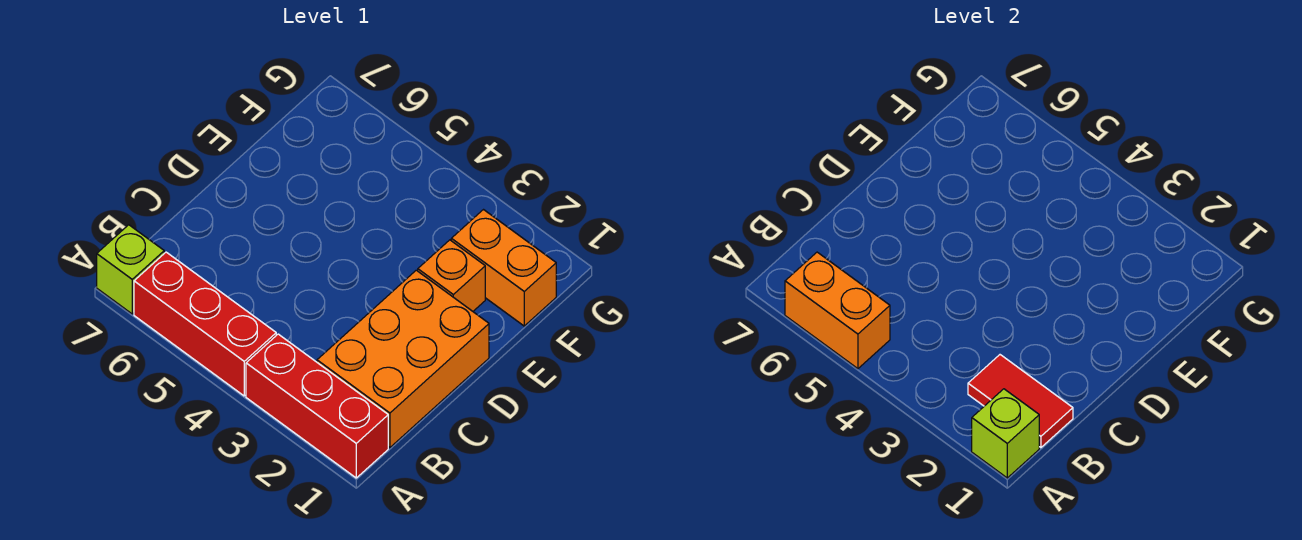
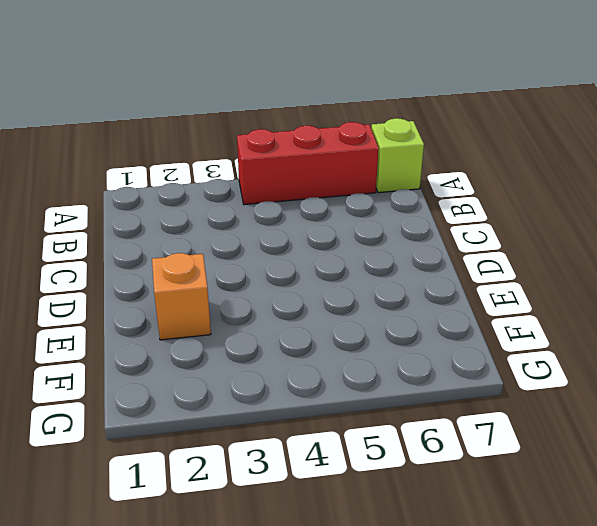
none -> red brick A1:A3 level 1
none -> orange brick B1:D2 level 1

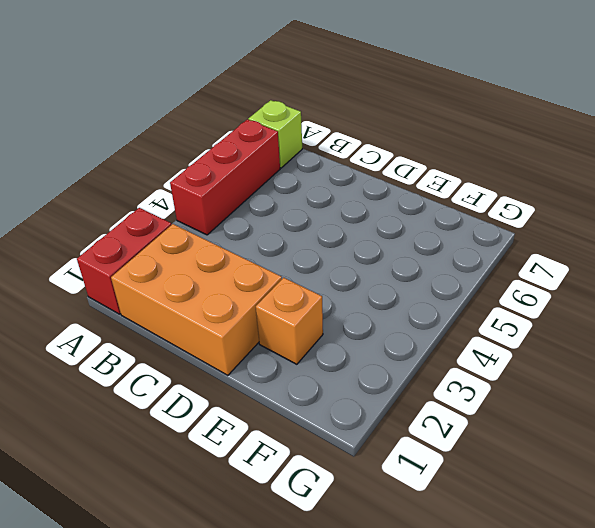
red brick A1:A2 level 1 -> red brick A1:A3 level 1
none -> orange brick F1:F2 level 1
none -> lime brick A1 level 2

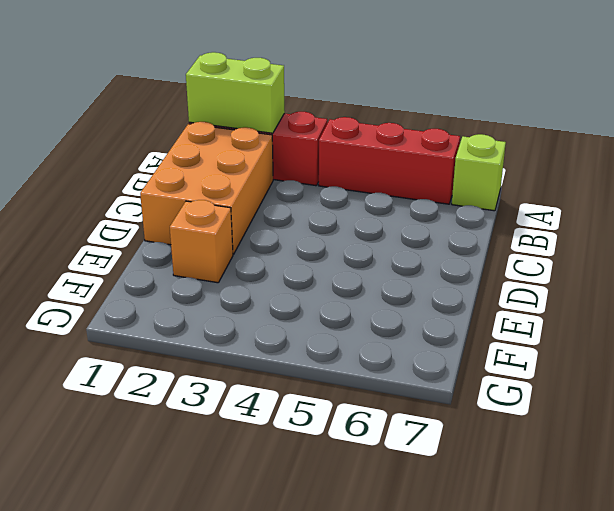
lime brick A1:A2 level 2 -> lime brick A1 level 2
none -> orange brick F1:F2 level 1
none -> orange brick A5:A6 level 2

